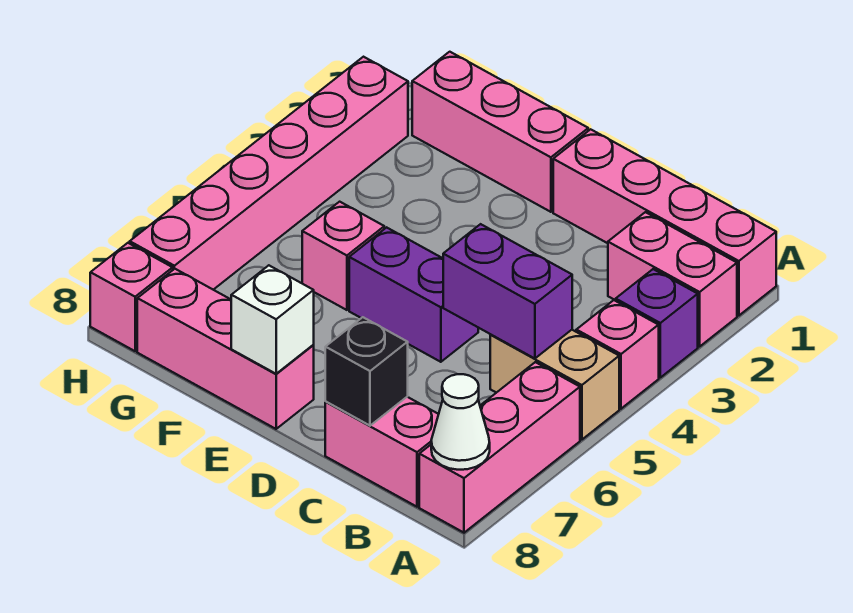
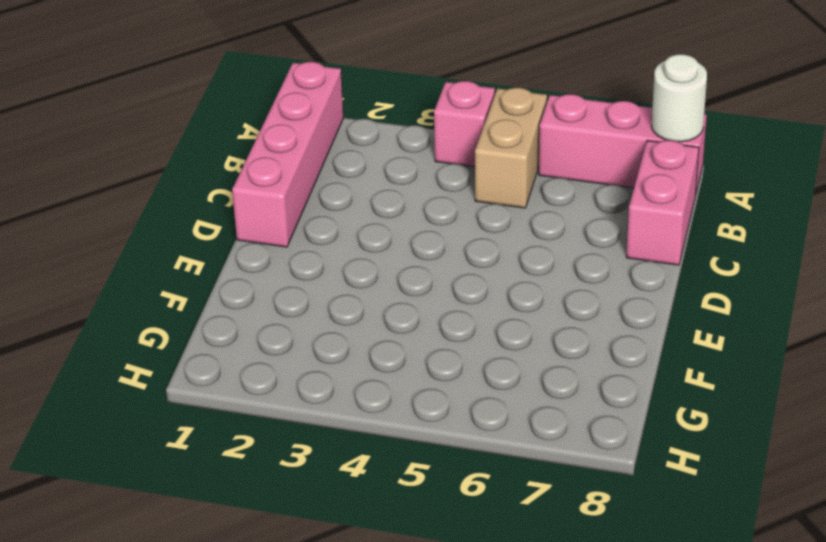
white round brick A8 level 2 -> white cone A8 level 2
none -> pink brick A2:B2 level 1
none -> purple brick A3 level 1
none -> purple brick D5:E5 level 1

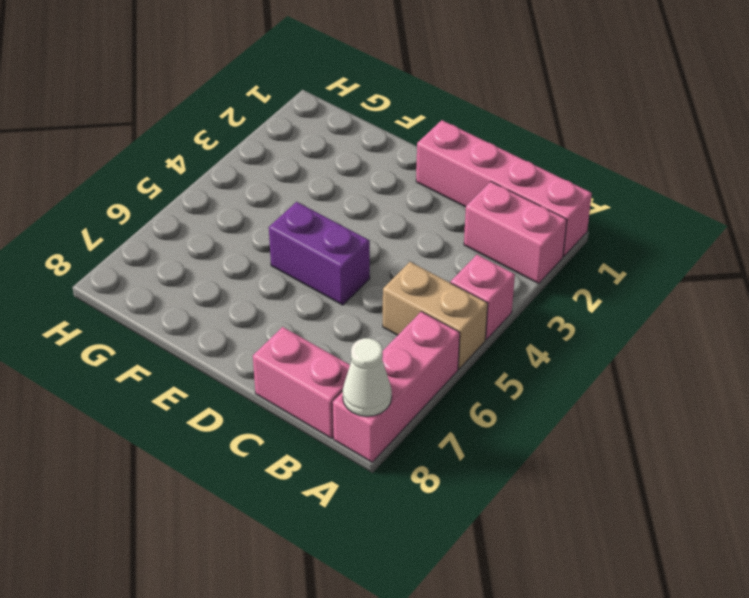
none -> purple brick A3 level 1
none -> pink brick E1:G1 level 1
none -> pink brick E8:G8 level 1

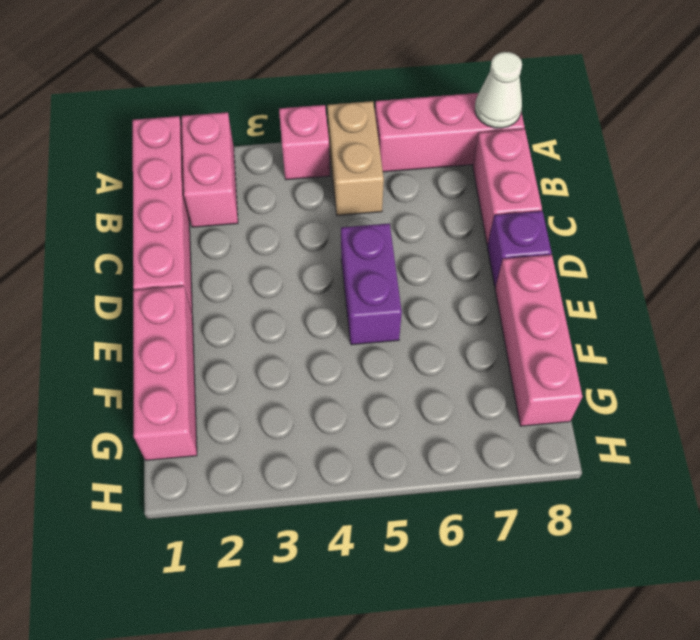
purple brick D8 level 1 -> purple brick A3 level 1
none -> pink brick F5 level 1
none -> pink brick H2:H7 level 1
none -> pink brick H8 level 1

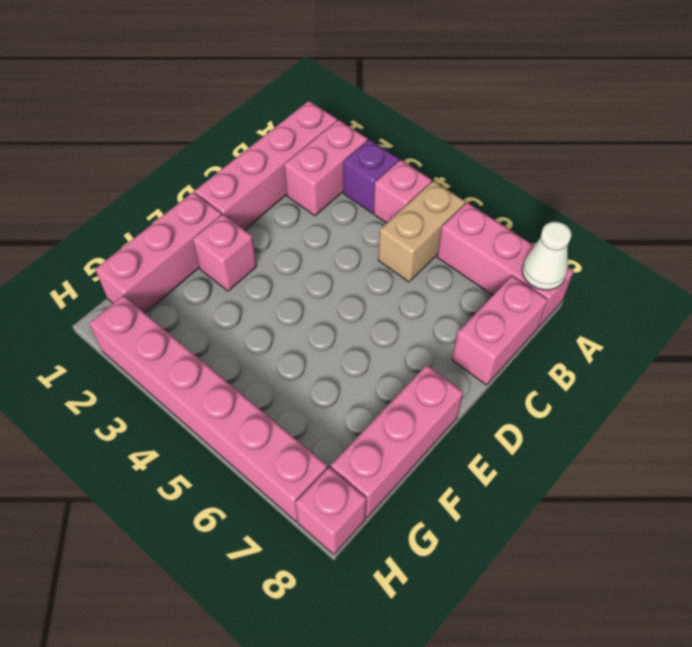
pink brick E2 level 1 -> pink brick F5 level 1
none -> purple brick D5:E5 level 1
none -> purple brick B5:C5 level 2
none -> black brick C8 level 2

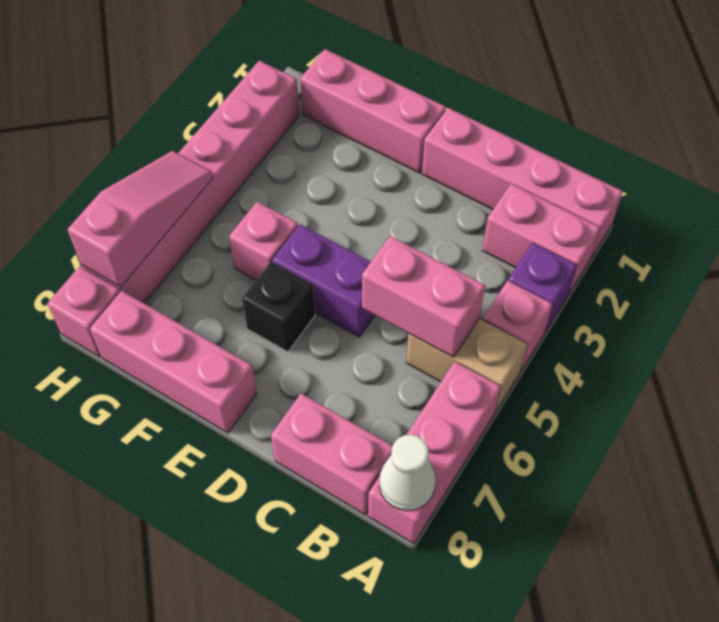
pink brick B5:C5 level 2 -> purple brick B5:C5 level 2
black brick E6 level 1 -> black brick C8 level 2
pink slope H5:H7 level 2 top 7 -> none
none -> white brick E8 level 2

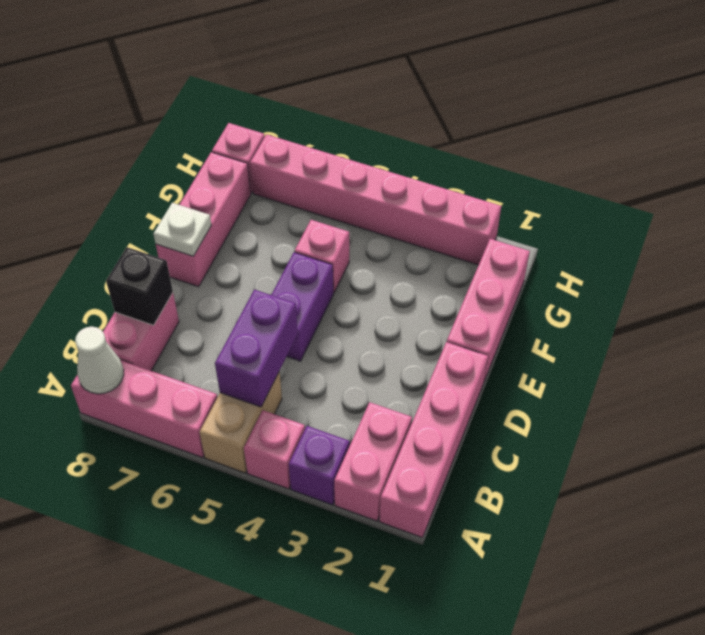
white plate E8 level 2 -> white brick E8 level 2

